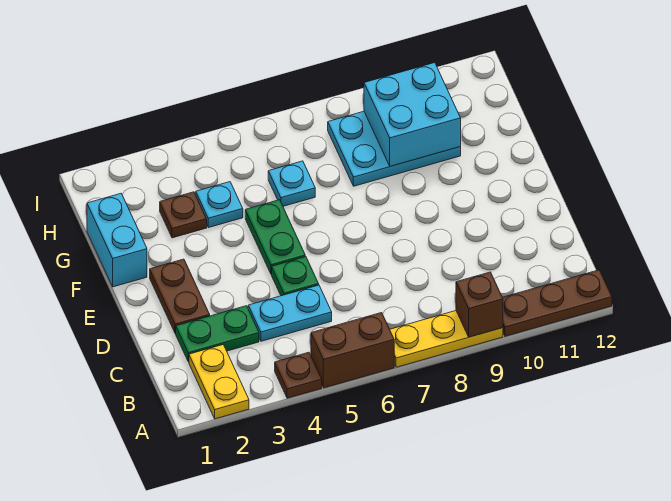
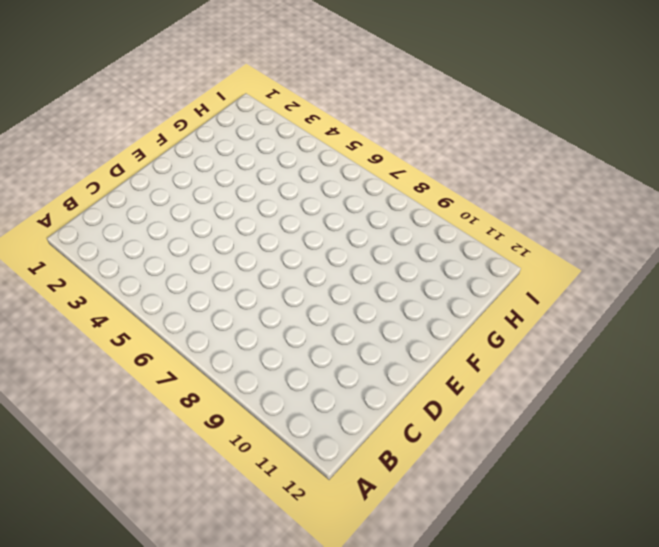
none -> yellow plate A2:B2 level 1
none -> brown plate A4 level 1
none -> brown brick A5:A6 level 1

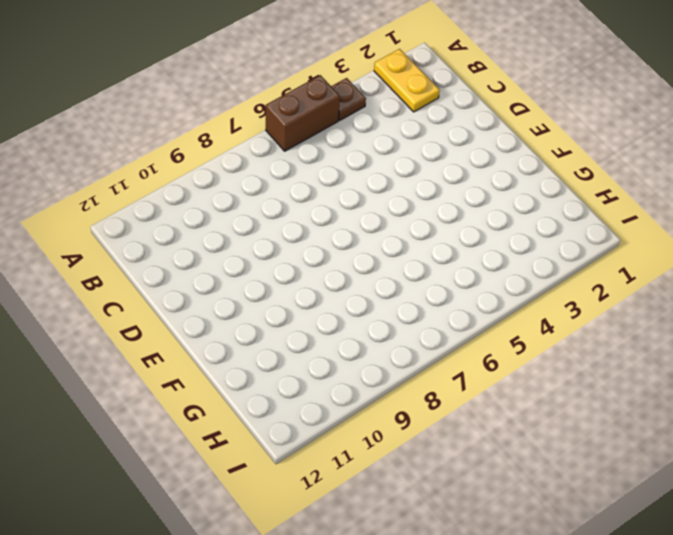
none -> yellow plate A7:A9 level 1
none -> brown plate A10:A12 level 1
none -> green plate C2:C3 level 1

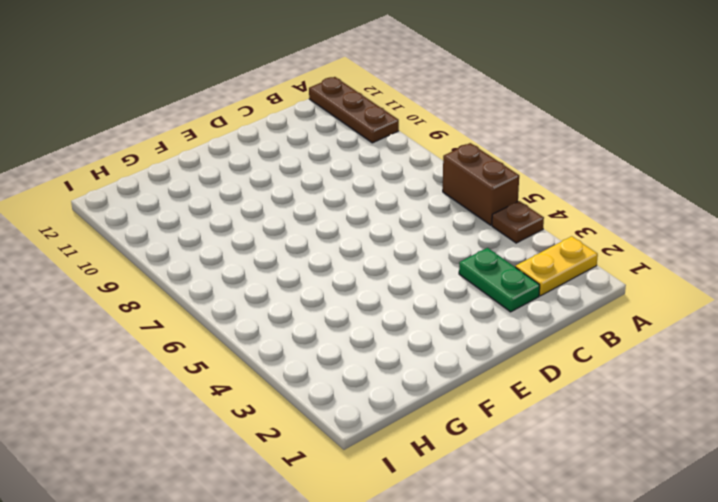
none -> yellow plate A7:A9 level 1
none -> cyan plate C4:C5 level 1
none -> brown plate D2:E2 level 1

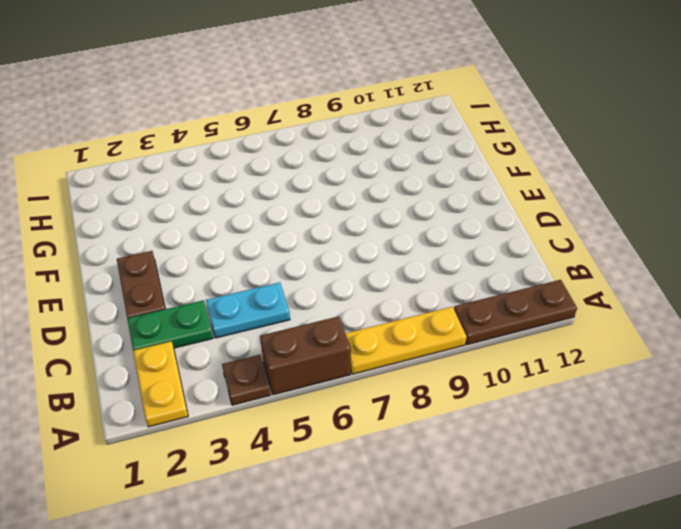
none -> green plate D5 level 1
none -> green plate E5:F5 level 1
none -> cyan brick F1:G1 level 1

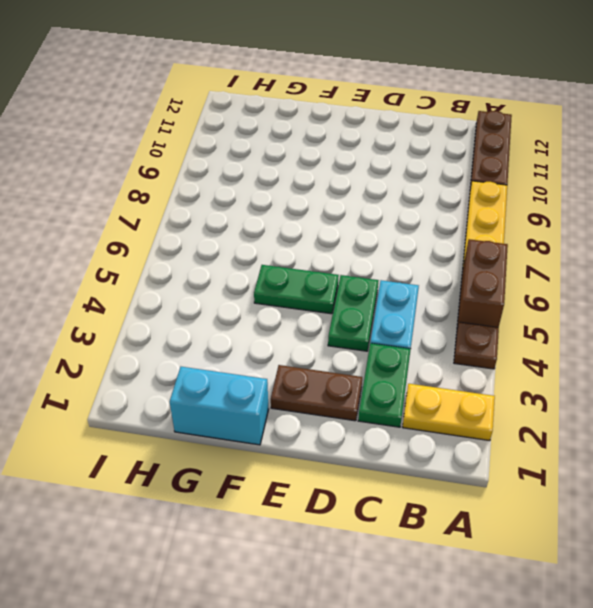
green plate D4:D5 level 1 -> green plate D5 level 1
none -> brown plate G3 level 1
none -> cyan plate G4 level 1
none -> cyan plate G6 level 1

